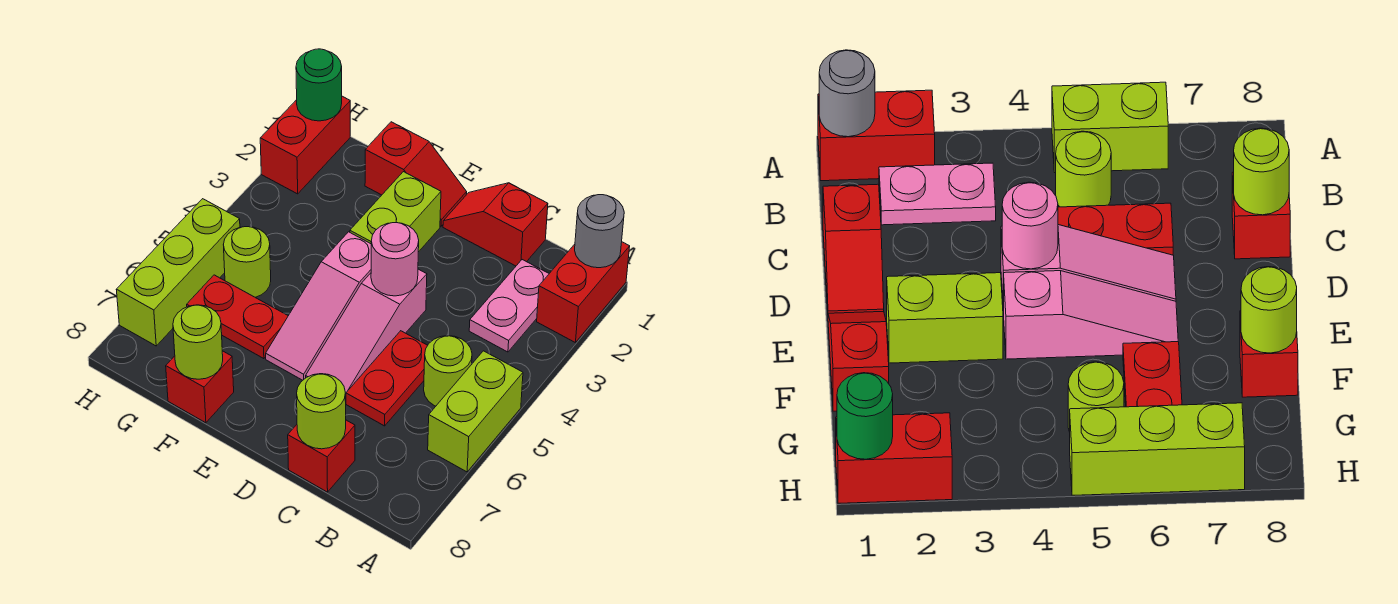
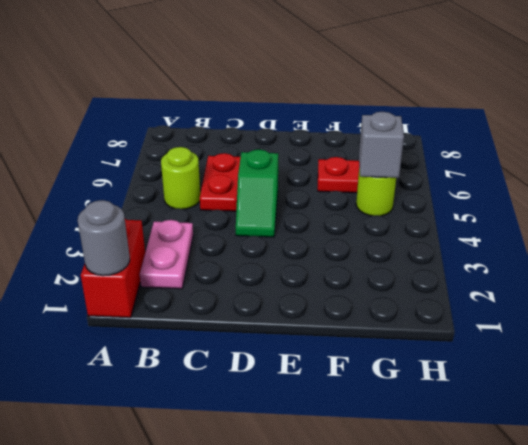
green slope D4:D5 level 1 top 5 -> pink slope D4:D6 level 1 top 4
grey brick G5 level 2 -> none
none -> lime brick A5:A6 level 1
none -> red slope C1:D1 level 1 top C
none -> red brick C8 level 1

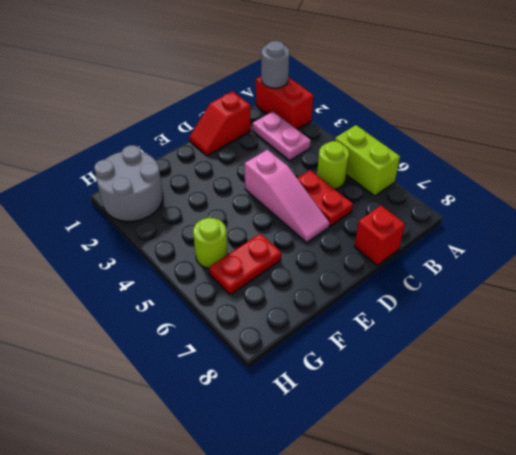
grey round brick G1:H2 level 1 -> red brick H1:H2 level 1
none -> red slope E1:F1 level 1 top F
none -> lime brick E2:E3 level 1
none -> pink slope E4:E6 level 1 top 4

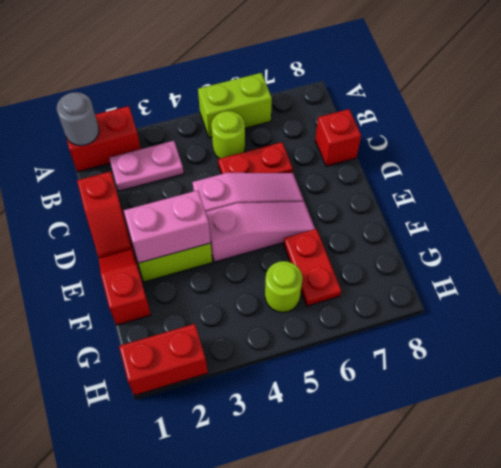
pink brick E2:E3 level 2 -> none
none -> red brick F8 level 1
none -> lime brick H5:H7 level 1
none -> lime round brick C8 level 2

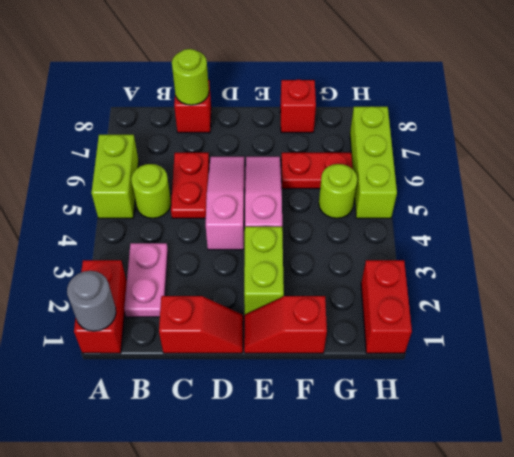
none -> pink round brick D4 level 2
none -> lime round brick F8 level 2
none -> green round brick H1 level 2

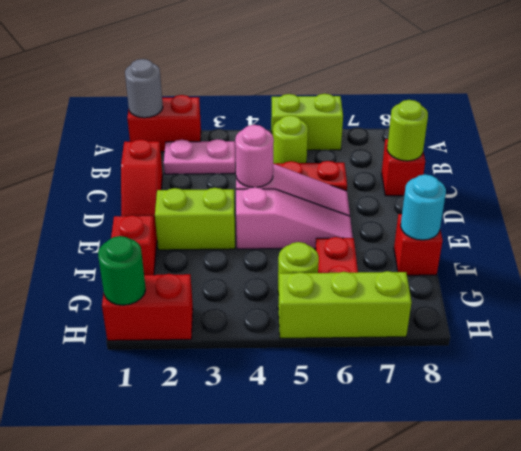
cyan round brick F8 level 2 -> lime round brick F8 level 2

